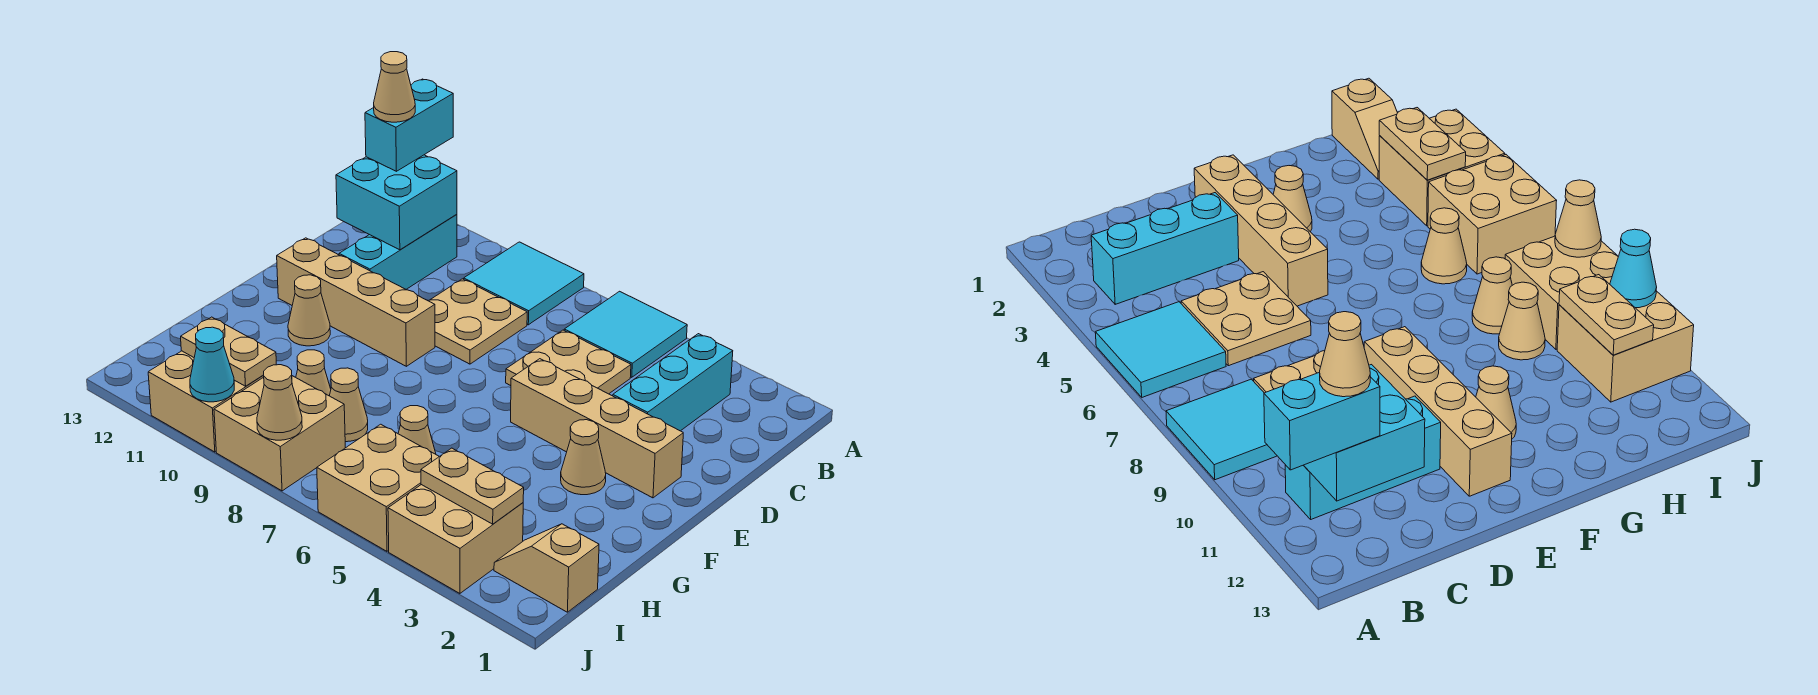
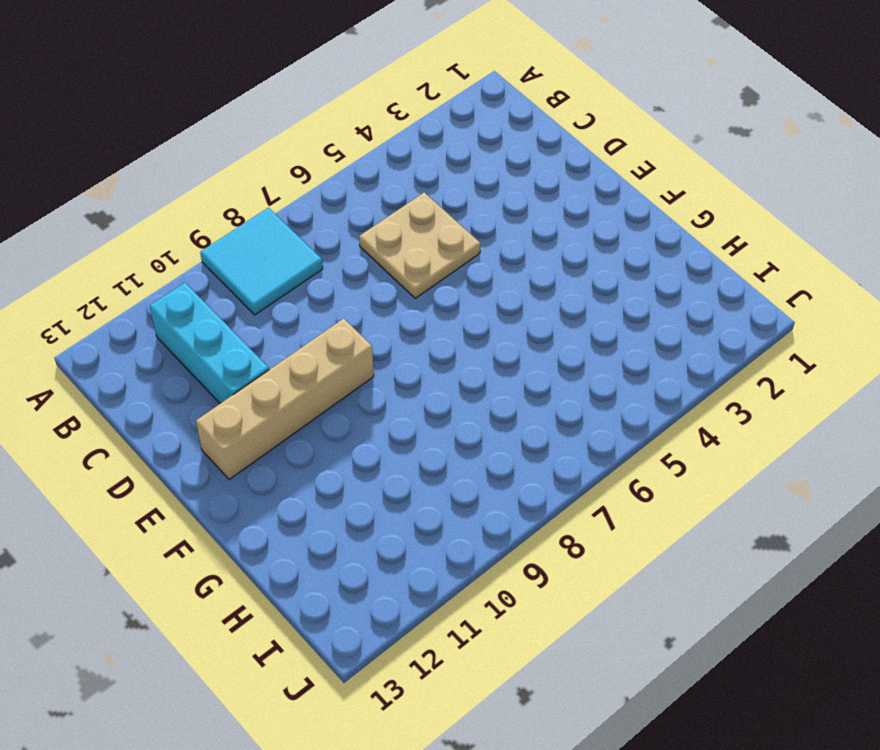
none -> cyan tile A5:B6 level 1
none -> cyan brick B3:D3 level 1
none -> tan plate C8:D9 level 1

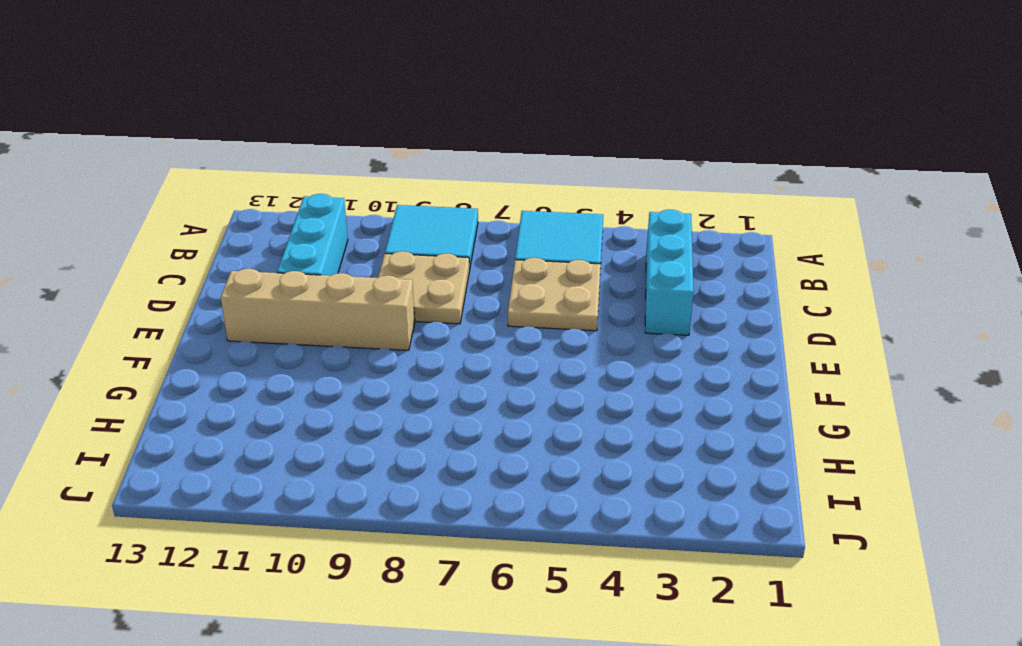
none -> tan brick E2:E5 level 1
none -> tan cone F3 level 1
none -> tan cone F11 level 1

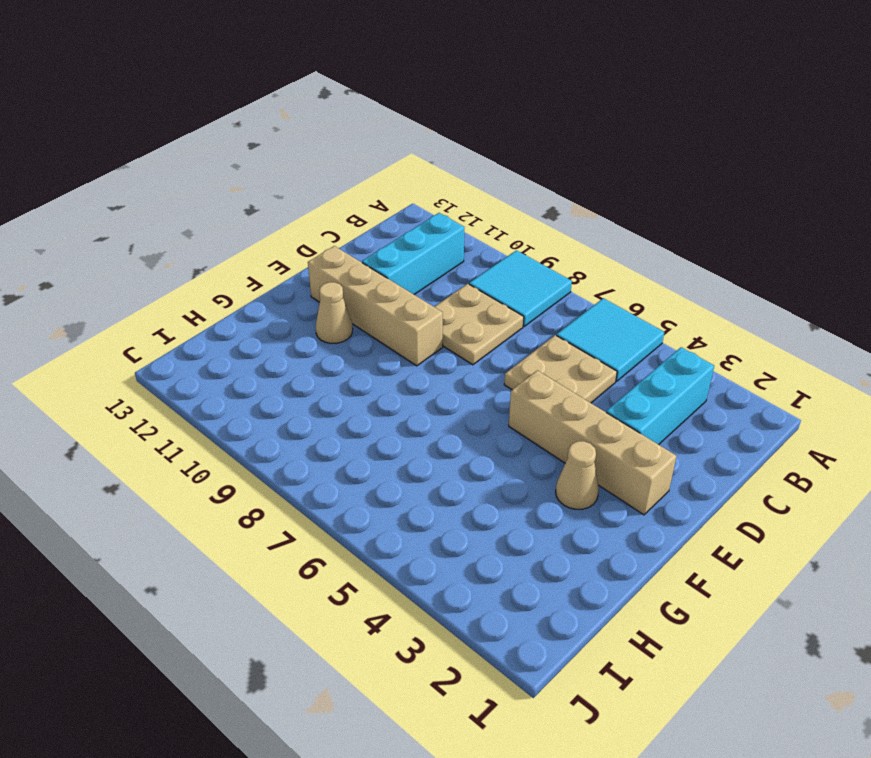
none -> tan cone H6 level 1
none -> tan cone H8 level 1
none -> tan cone H9 level 1

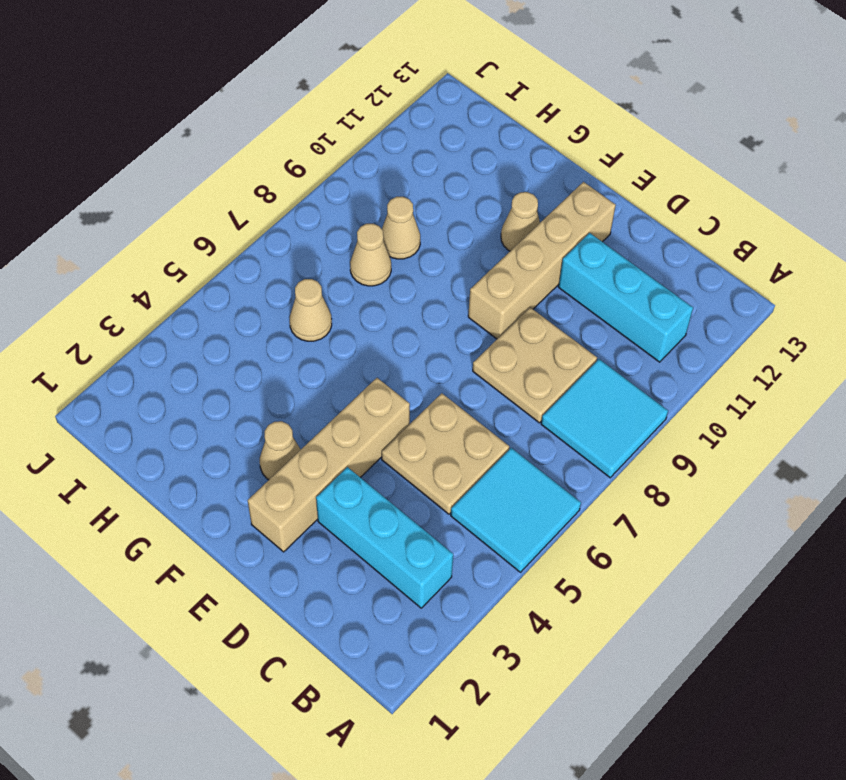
none -> tan slope I1:I2 level 1 top 1
none -> tan brick I3:J4 level 1
none -> tan brick I5:J6 level 1

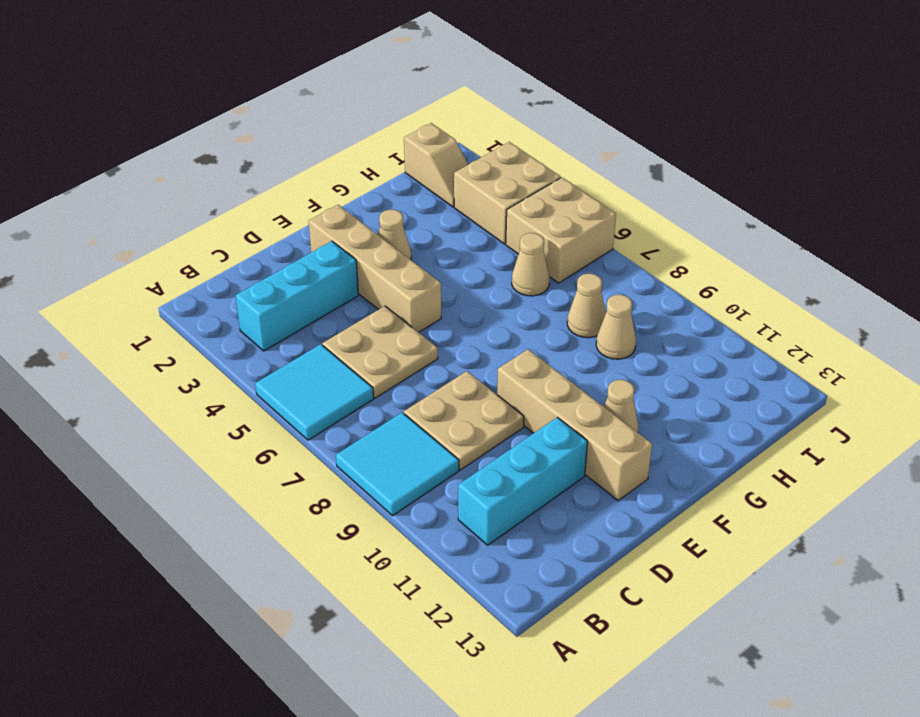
none -> tan brick I8:J9 level 1
none -> tan brick I10:J11 level 1
none -> cyan brick B11:C12 level 2

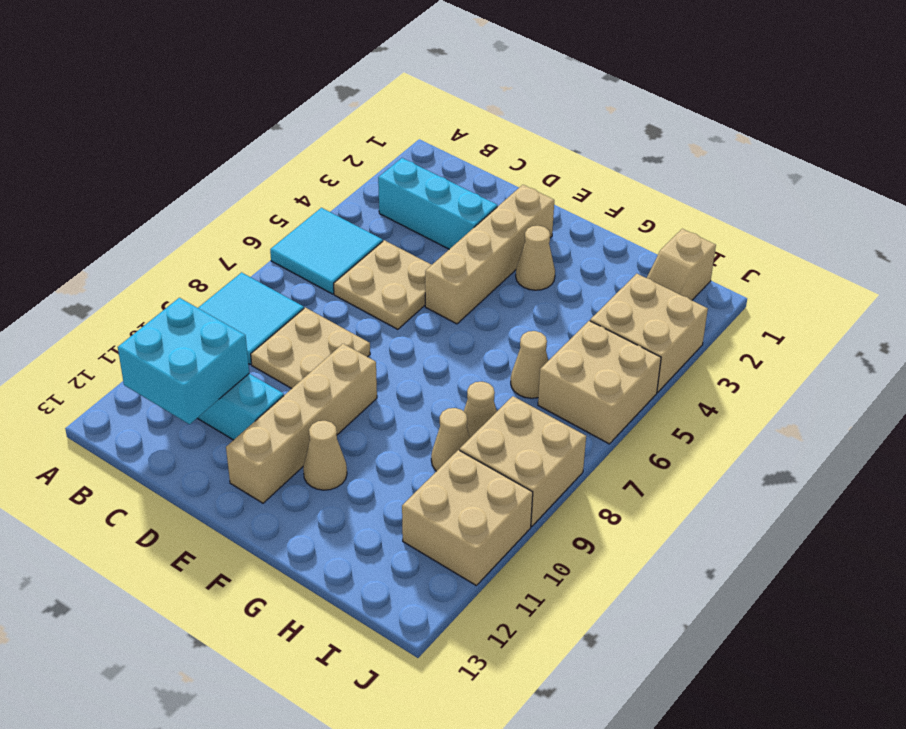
none -> tan plate I3:I4 level 2
none -> tan plate I10:I11 level 2
none -> tan cone J8 level 2

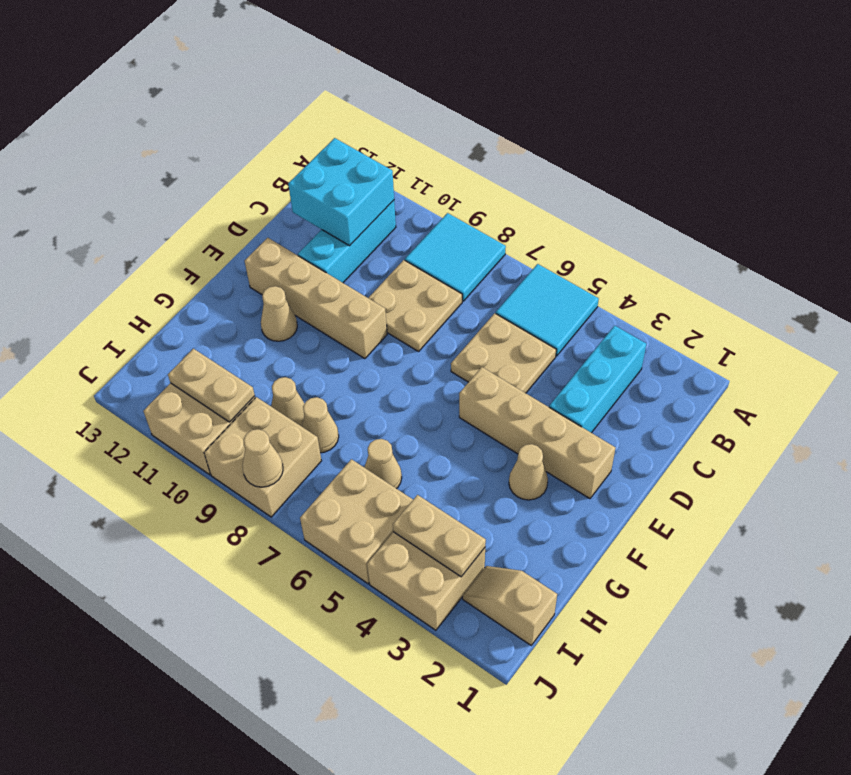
none -> cyan cone J10 level 2
none -> cyan brick A12:B12 level 3
none -> tan cone B12 level 4

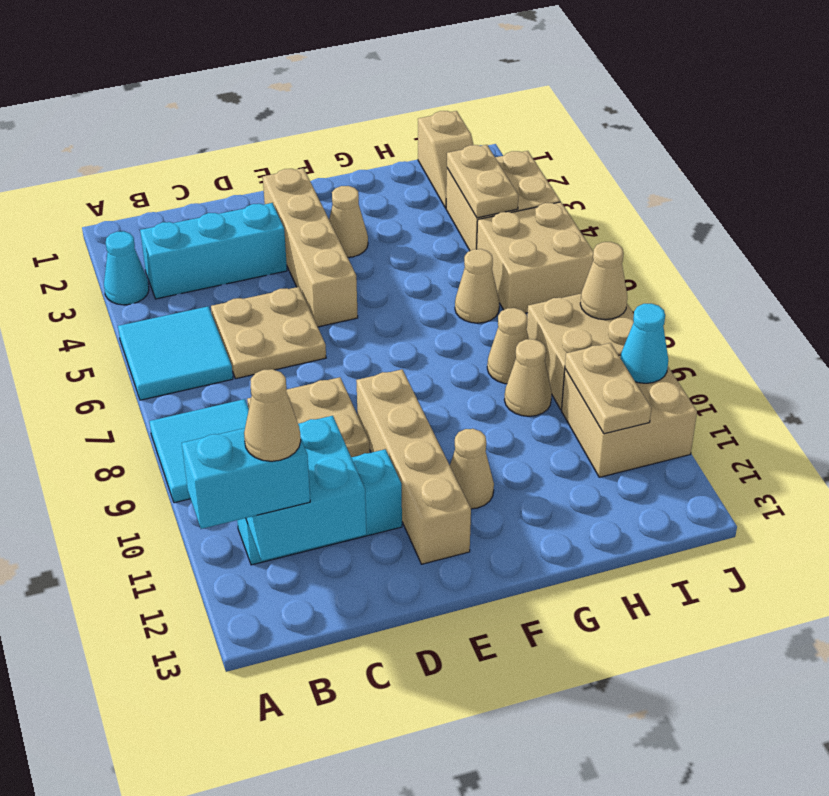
cyan cone A3 level 1 -> none

